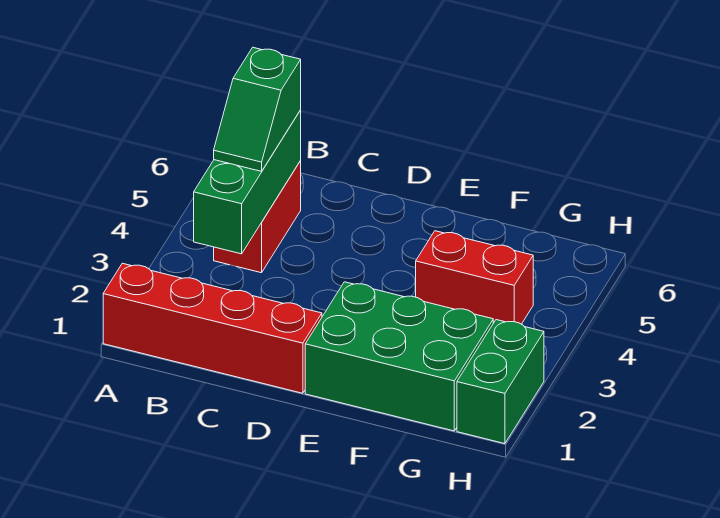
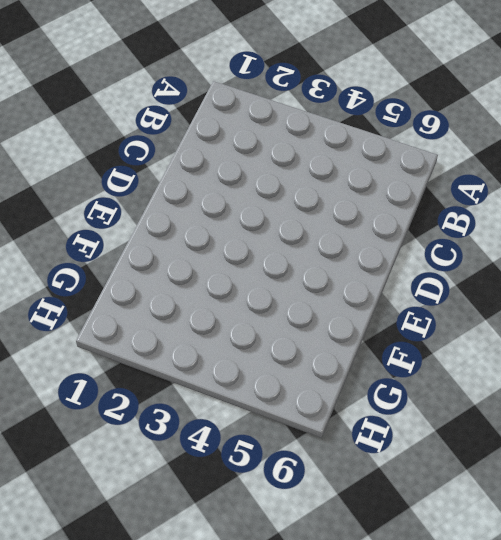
none -> red brick A1:D1 level 1
none -> red brick B4:B5 level 1

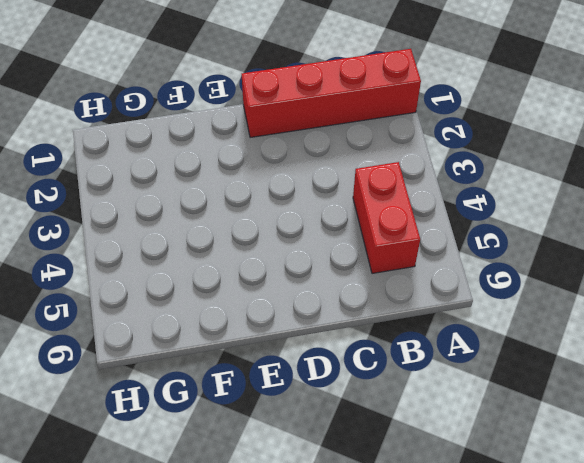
none -> green brick E1:G2 level 1
none -> red brick F4:G4 level 1

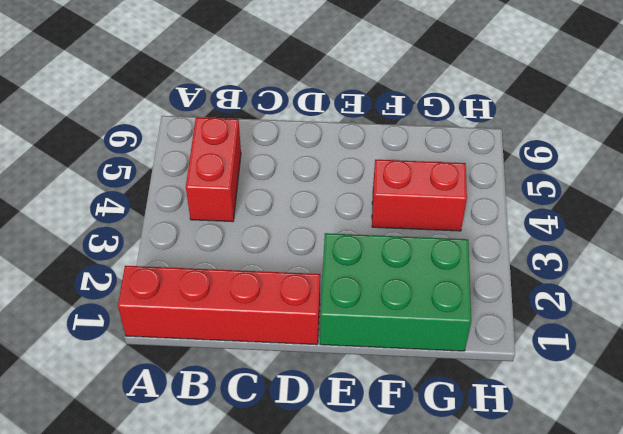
none -> green brick H1:H2 level 1
none -> green brick B3:B5 level 2

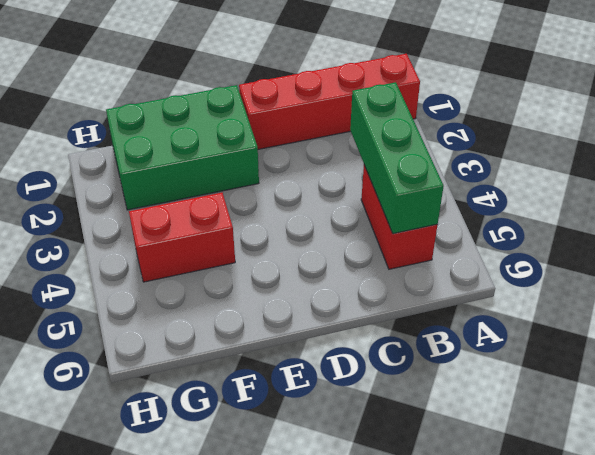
none -> green brick H1:H2 level 1
none -> green slope B4:B5 level 3 top 5

